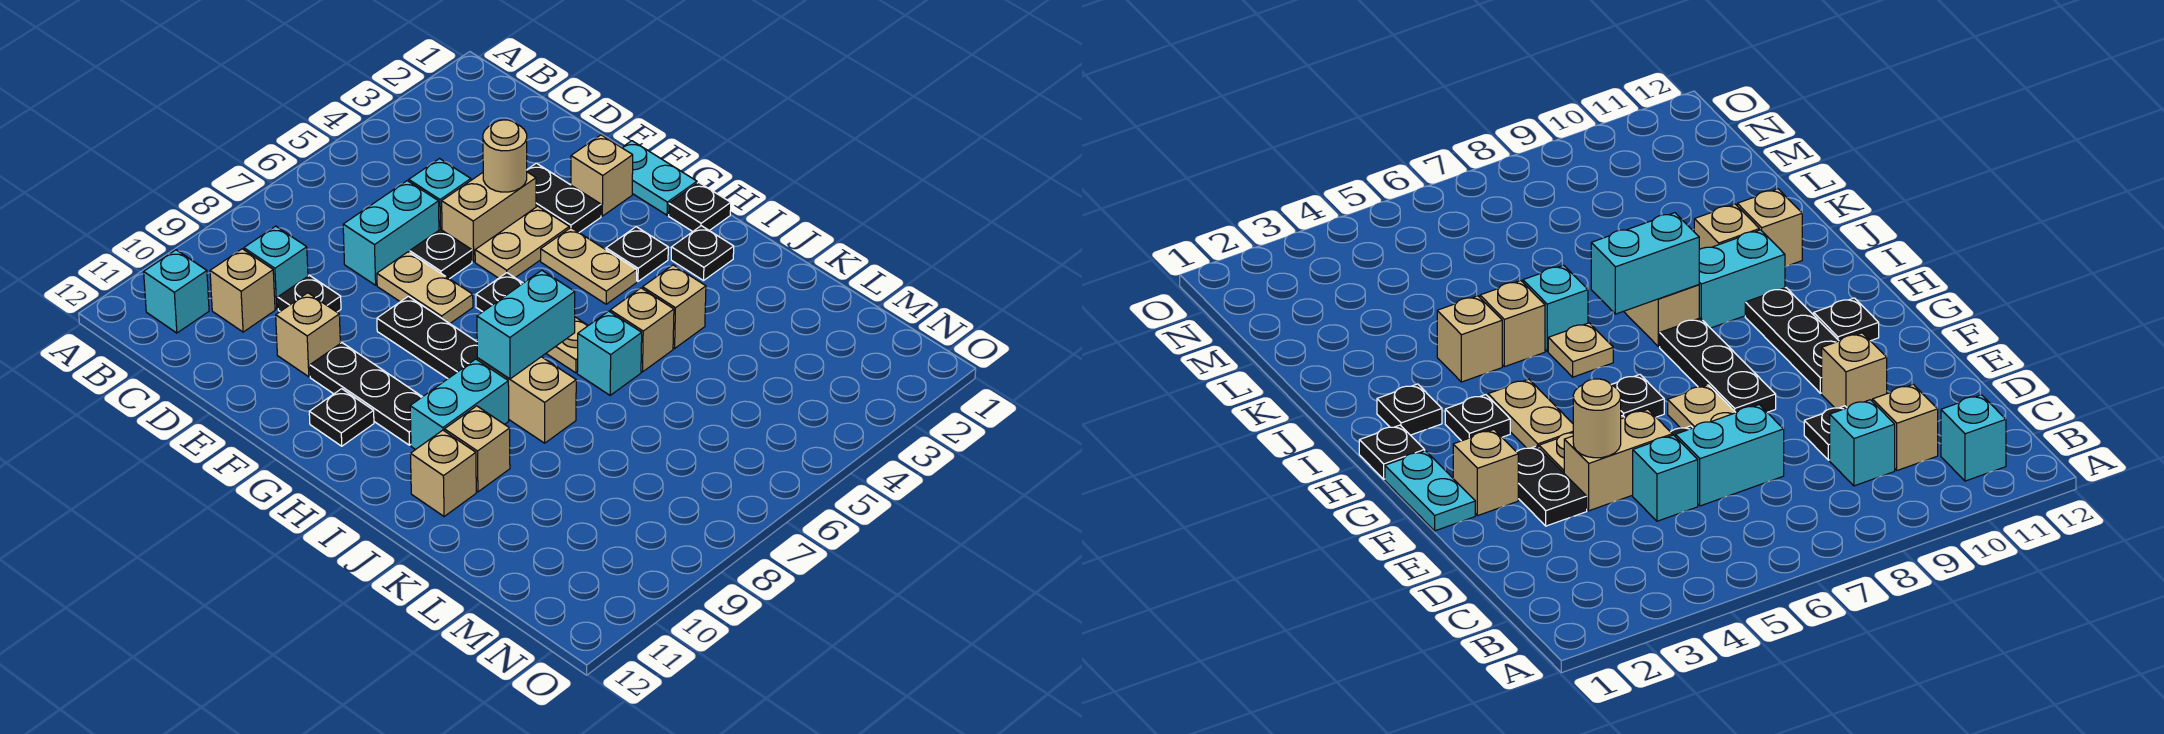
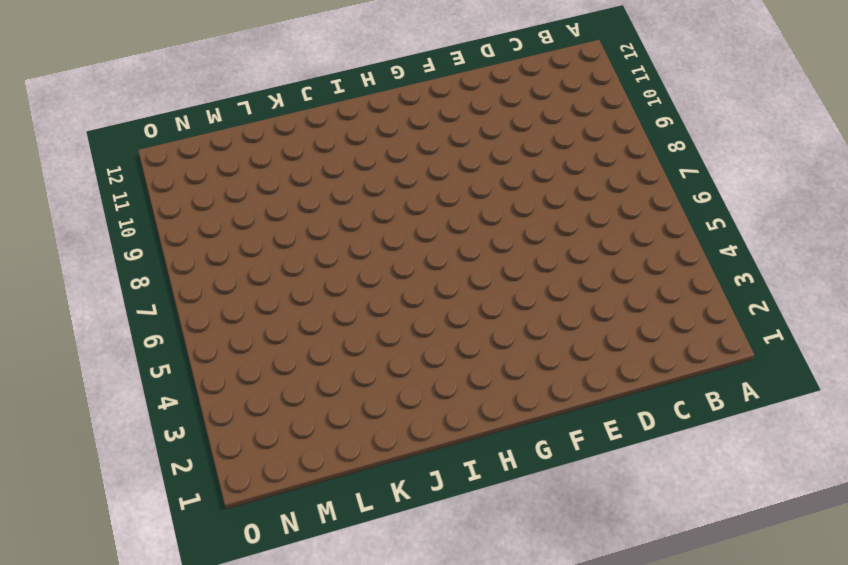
none -> cyan brick B11 level 1
none -> cyan brick C9 level 1
none -> tan brick C10 level 1
none -> cyan brick D5 level 1

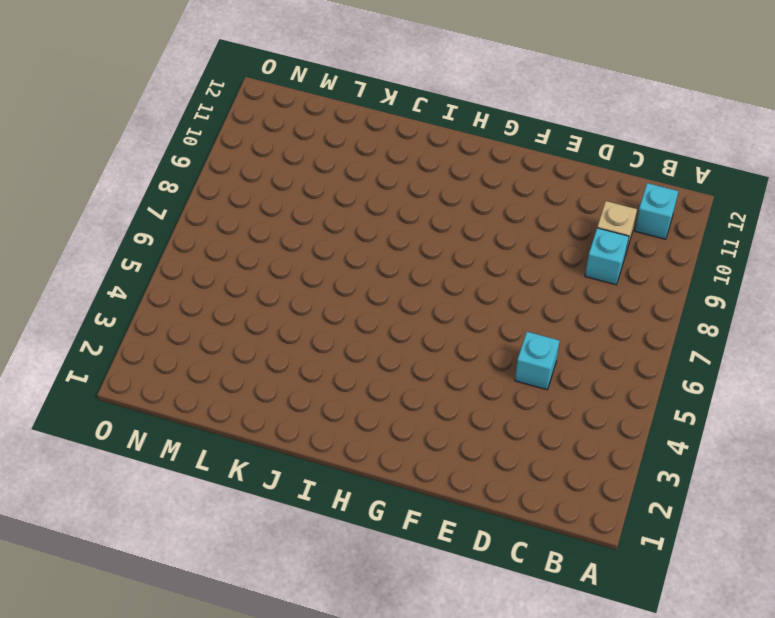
none -> cyan brick D6:D7 level 1
none -> black plate D9 level 1
none -> black plate E3:F3 level 1
none -> tan brick E4:E5 level 1

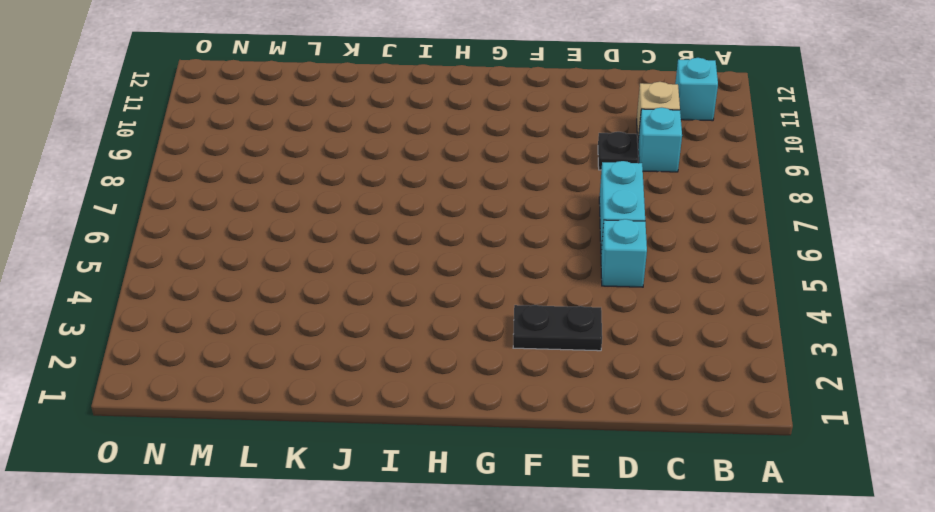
none -> tan brick E4:E5 level 1
none -> black plate E6 level 1
none -> tan plate E7:F7 level 1
none -> tan brick E10 level 1

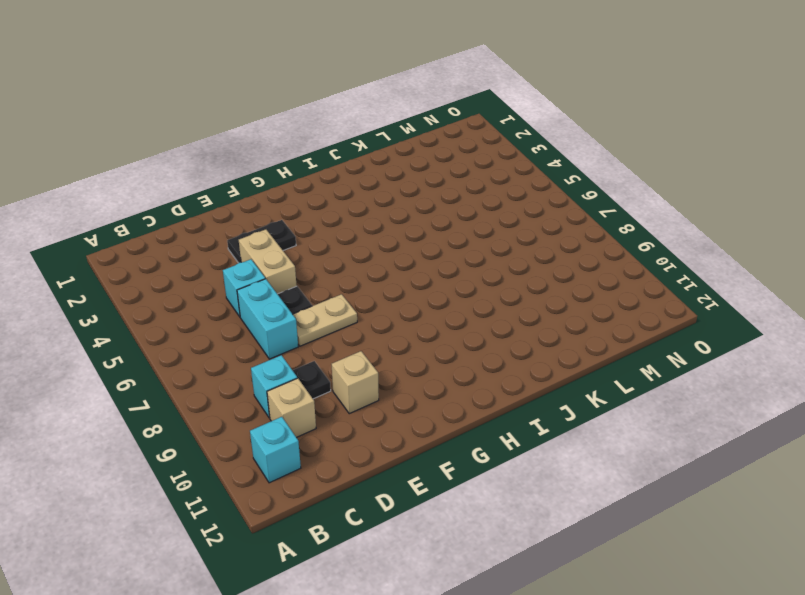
none -> cyan plate F1:G1 level 1
none -> tan brick F2 level 1
none -> tan plate F4:F5 level 1
none -> black plate F8:H8 level 1

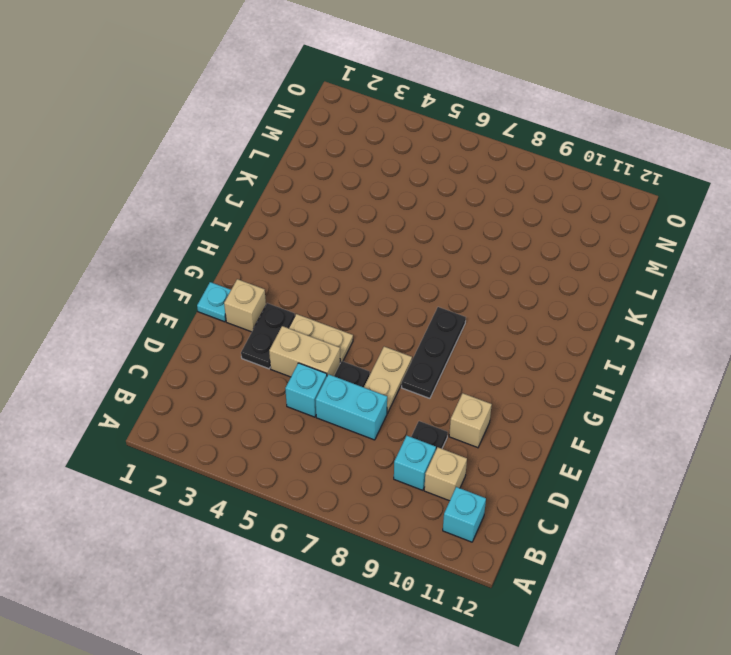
cyan plate F1 level 1 -> cyan plate F1:G1 level 1
none -> black plate F10:H10 level 1
none -> tan plate G4:H4 level 1
none -> black plate G6 level 1
none -> black plate G11 level 1

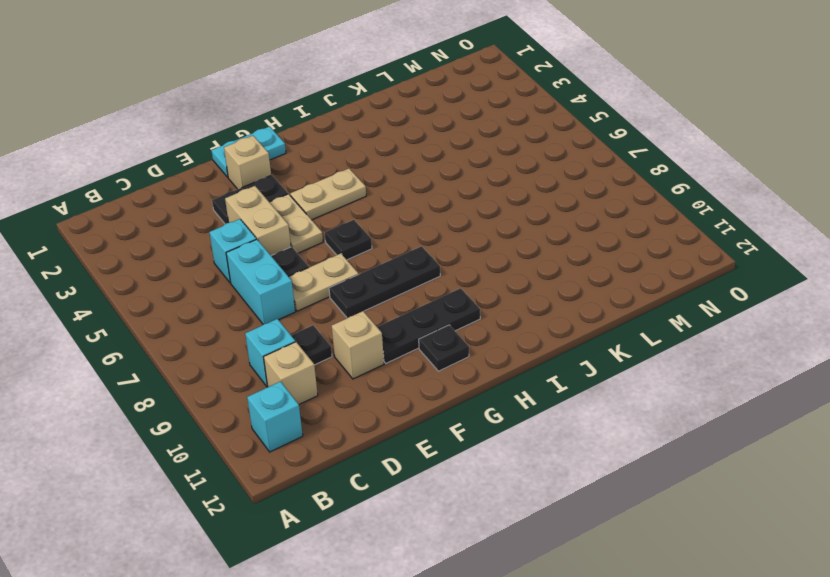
none -> black plate H1 level 1
none -> black plate H3 level 1
none -> black plate I2 level 1
none -> tan plate I6 level 1

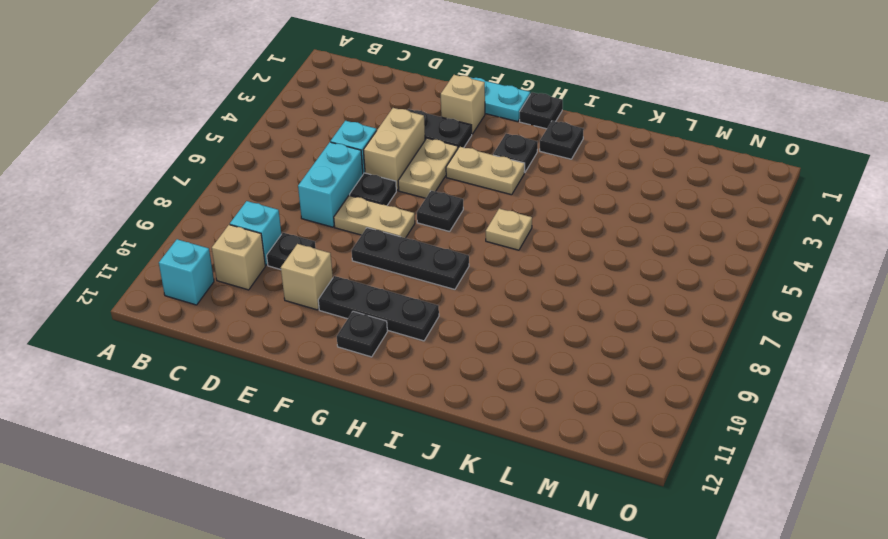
none -> tan brick I8:J8 level 1
none -> cyan brick I9:I10 level 1
none -> tan brick J4 level 1
none -> tan brick J5 level 1

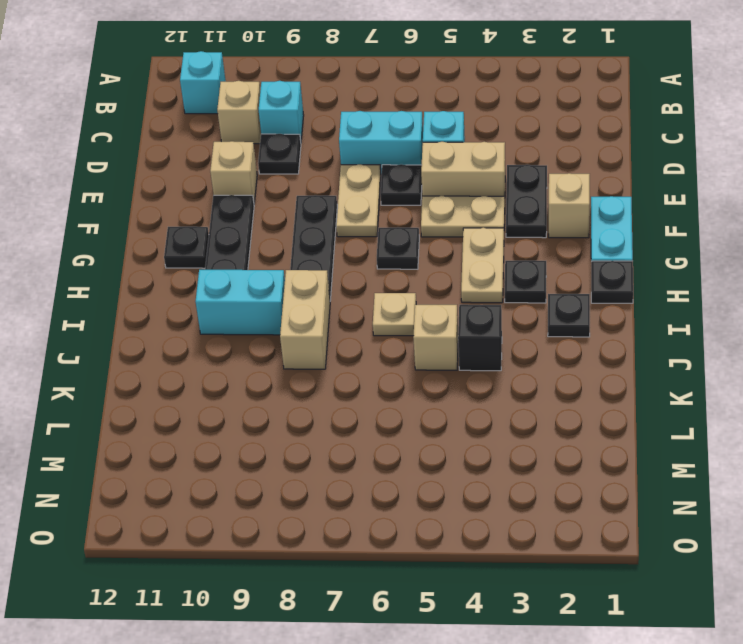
black brick J4 level 1 -> tan brick J4 level 1
none -> cyan brick J6 level 1
none -> tan brick J10 level 1
none -> tan brick J11 level 1
none -> tan round brick E4 level 2

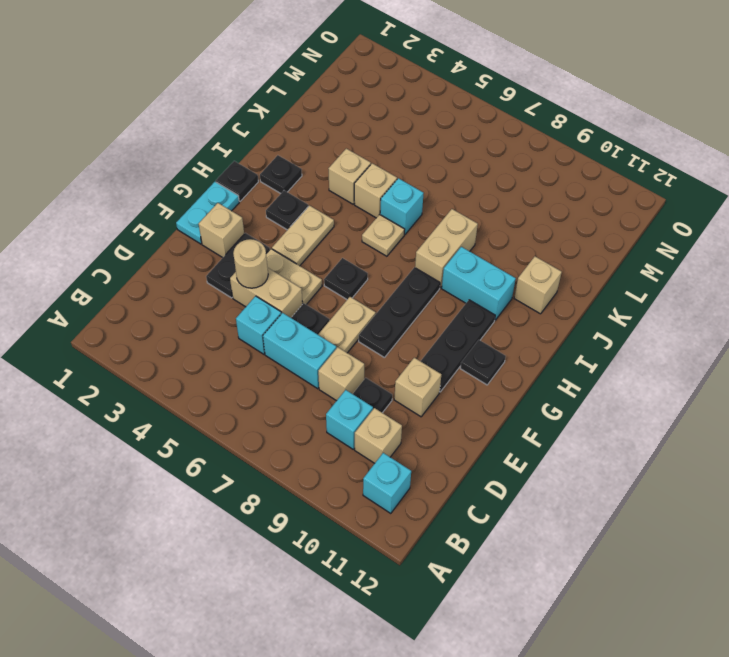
tan brick D8 level 1 -> tan brick J10 level 1
none -> cyan brick I7:I8 level 2

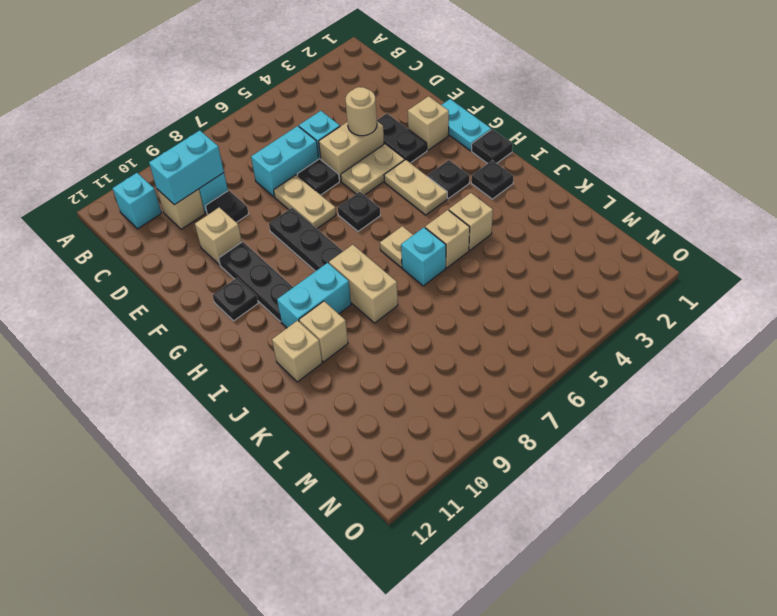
cyan brick C9:C10 level 2 -> cyan brick I7:I8 level 2

